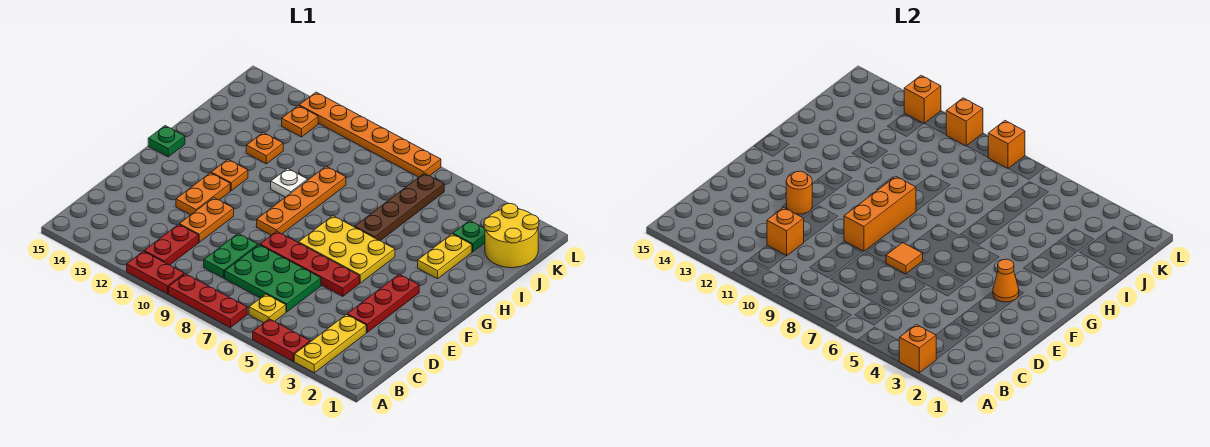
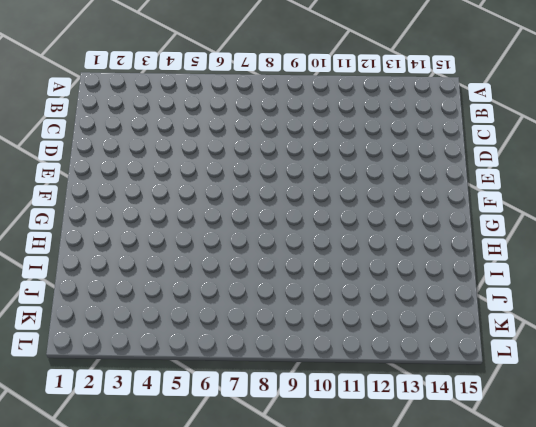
none -> yellow plate A3:C3 level 1
none -> red plate A4:A5 level 1
none -> red plate A7:A9 level 1
none -> red plate A10:A11 level 1

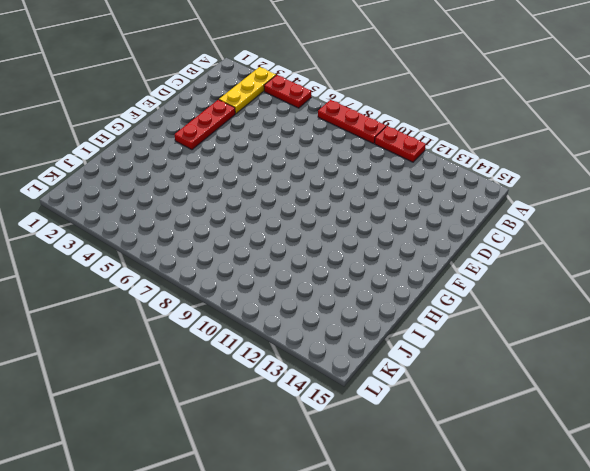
none -> yellow plate B6 level 1
none -> red plate B11:C11 level 1
none -> green plate C6:D8 level 1
none -> green plate C9:D9 level 1

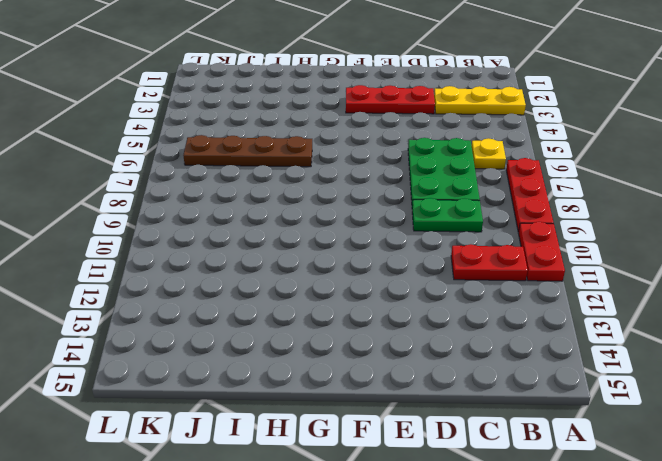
none -> red plate A4:A5 level 1
none -> orange plate D11:E11 level 1
none -> red plate E5:E8 level 1
none -> orange plate E12:F12 level 1

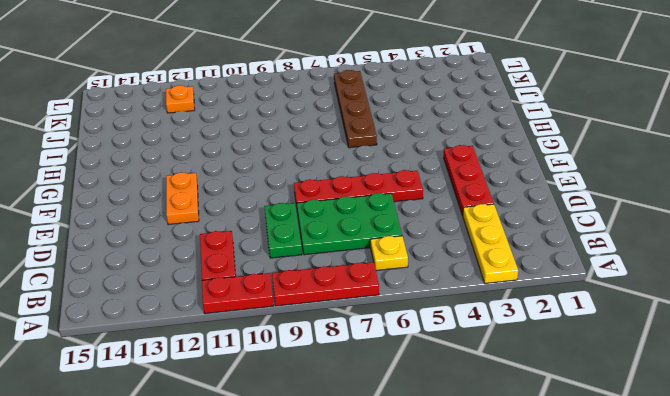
none -> red plate A4:A5 level 1
none -> orange plate D11:E11 level 1
none -> yellow plate F5:G7 level 1
none -> orange plate F9:I9 level 1

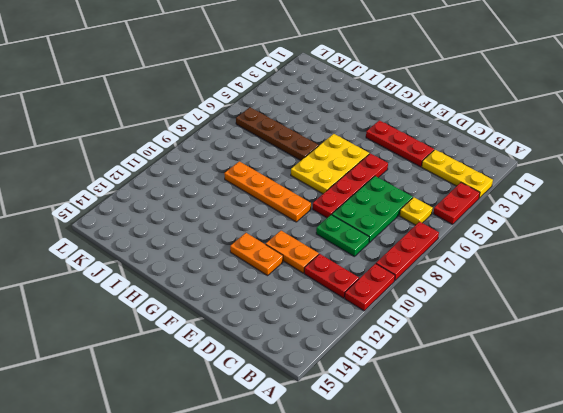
none -> orange plate G12 level 1
none -> green plate G15 level 1
none -> yellow plate H3:I3 level 1
none -> white plate H10 level 1

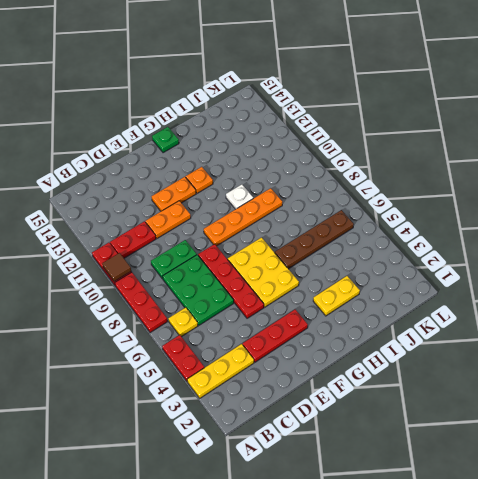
brown tile A10 level 2 -> none
none -> orange plate I12 level 1
none -> yellow round brick J1:K2 level 1
none -> green plate J3 level 1
none -> orange plate K12 level 1

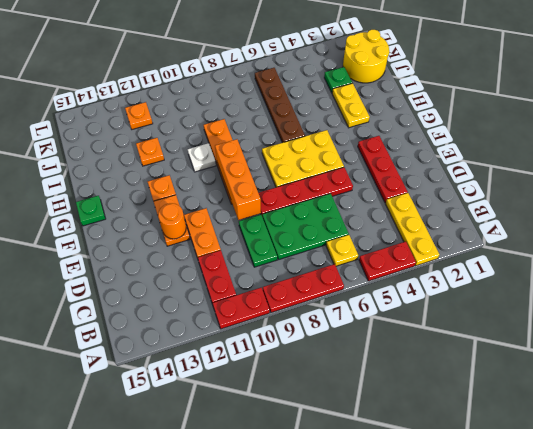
none -> orange plate L7:L12 level 1
none -> orange brick A3 level 2
none -> orange brick C11 level 2
none -> orange tile E7 level 2

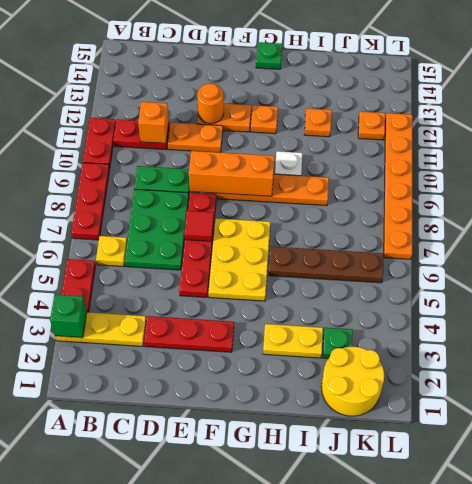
green brick A3 level 2 -> orange brick A3 level 2
red tile E7 level 2 -> orange tile E7 level 2
none -> orange cone F3 level 2
none -> orange brick L8 level 2
none -> orange brick L10 level 2
none -> orange brick L12 level 2

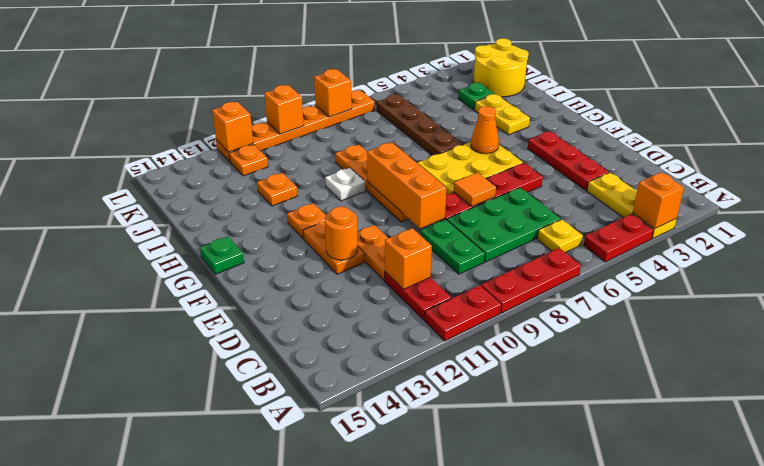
orange cone G5 level 2 -> orange cone F3 level 2

